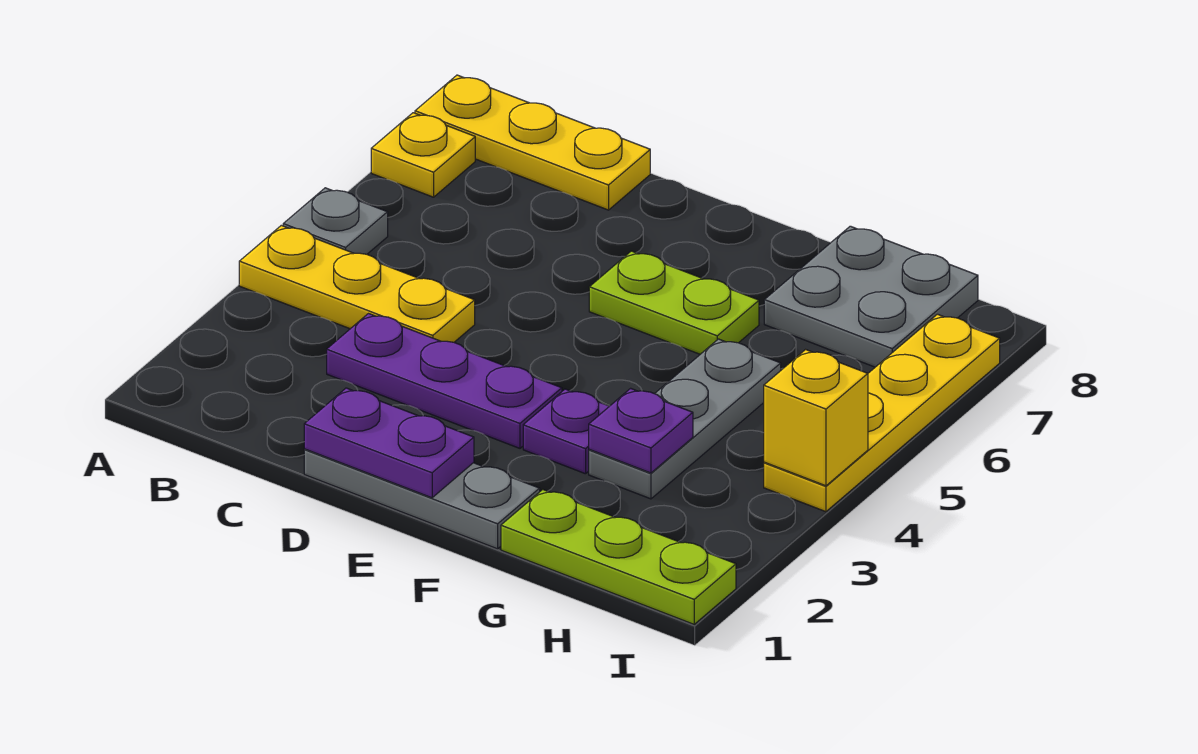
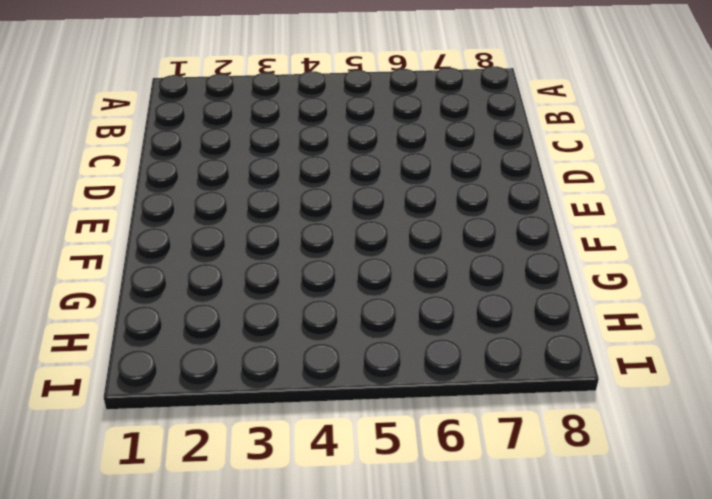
none -> yellow plate A4:C4 level 1
none -> grey plate A5 level 1
none -> yellow plate A7 level 1

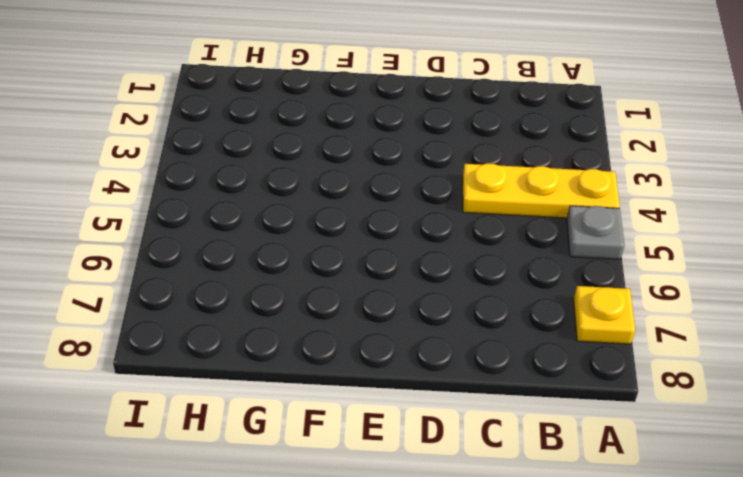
none -> yellow plate A8:C8 level 1
none -> purple plate C3:E3 level 1
none -> grey plate D1:F1 level 1

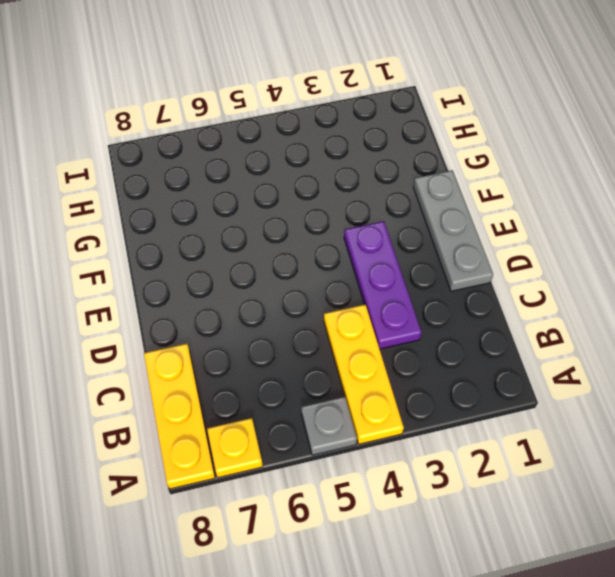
none -> lime plate E6:F6 level 1
none -> purple plate F3 level 1
none -> lime plate G1:I1 level 1

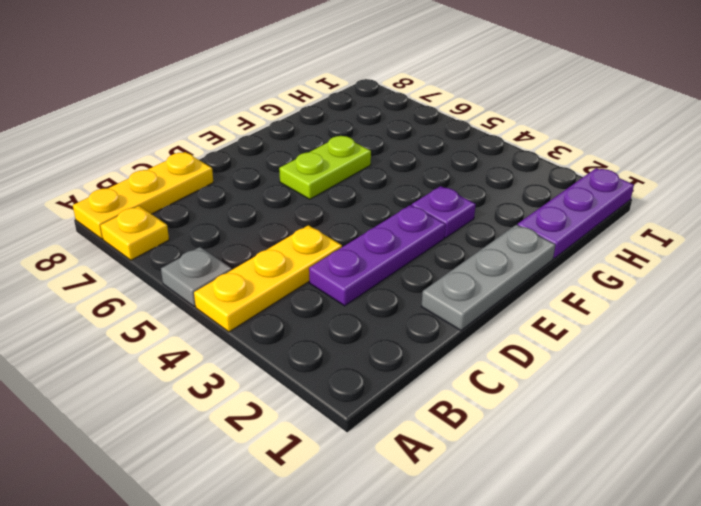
purple plate G1:I1 level 1 -> lime plate G1:I1 level 1
none -> grey plate G3:G5 level 1
none -> grey plate G7:H8 level 1
none -> yellow plate I4:I7 level 1

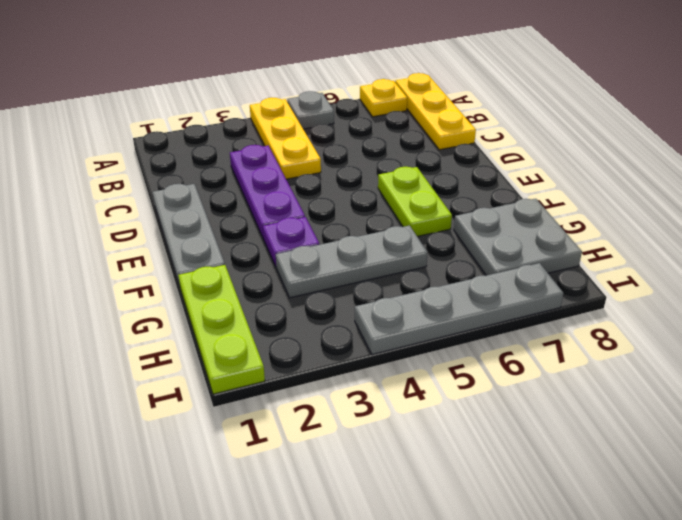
grey plate I4:I7 level 1 -> yellow plate I4:I7 level 1
none -> purple plate D1:E1 level 2
none -> purple plate G3 level 2
none -> yellow brick I4 level 2

